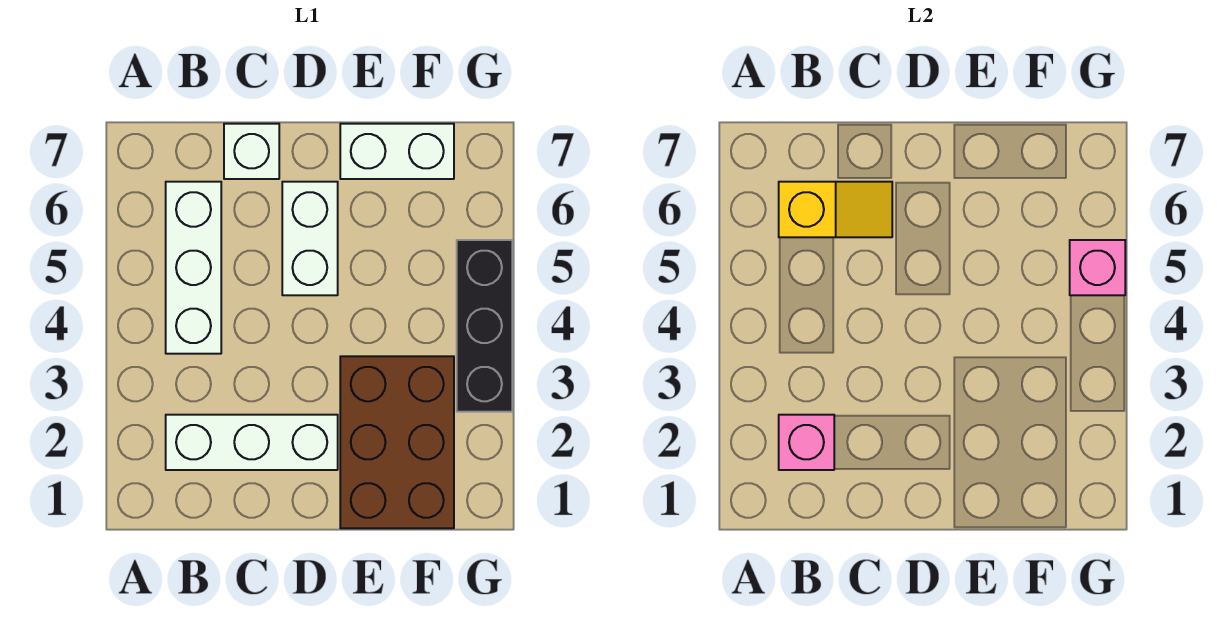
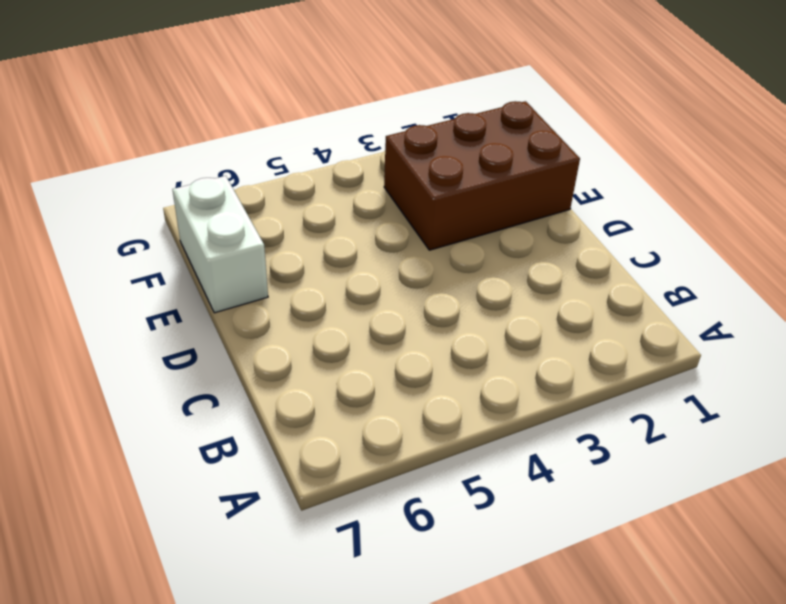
none -> white brick B2:D2 level 1
none -> white brick B4:B6 level 1

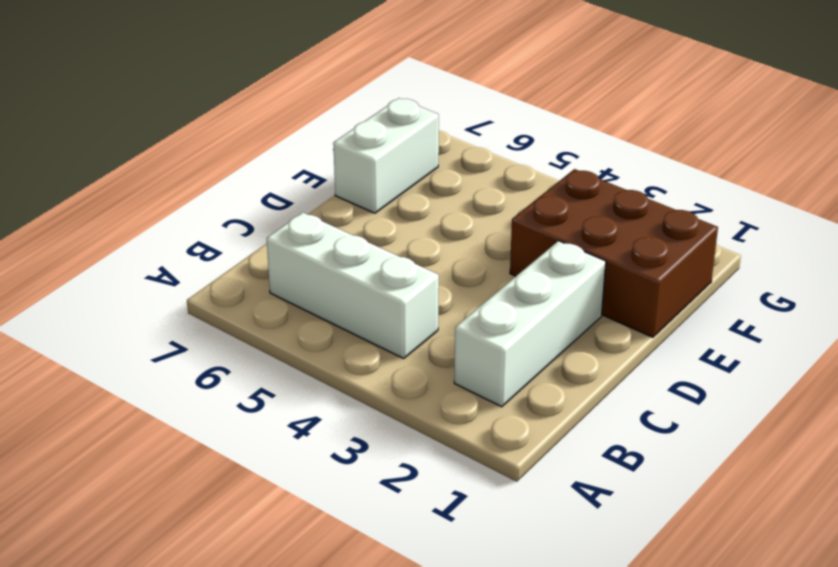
none -> white brick C7 level 1
none -> white brick D5:D6 level 1

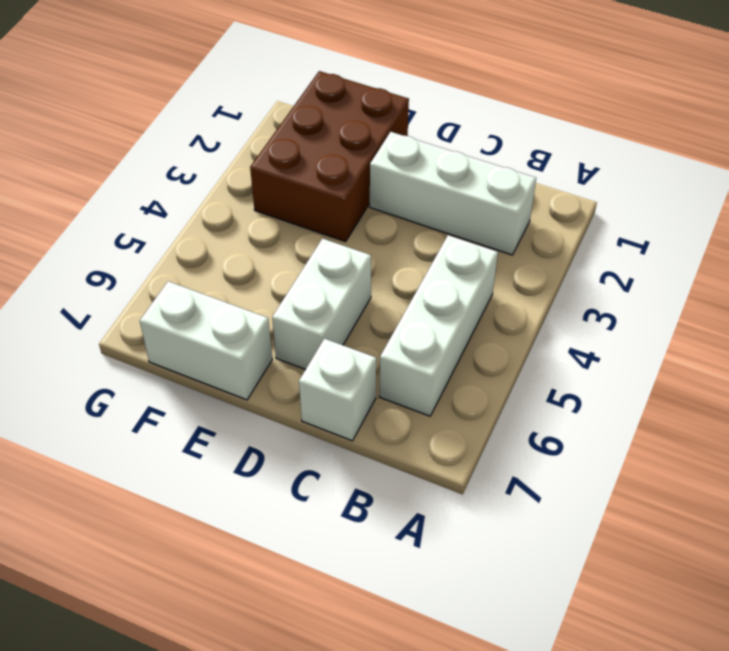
none -> black brick G3:G5 level 1
none -> pink brick B2 level 2

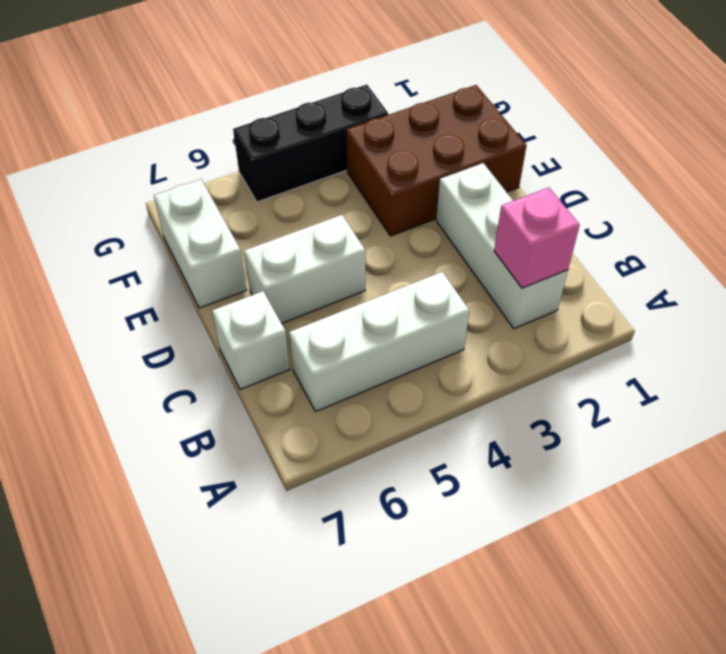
none -> yellow slope B6:C6 level 2 top B
none -> pink brick G5 level 2

